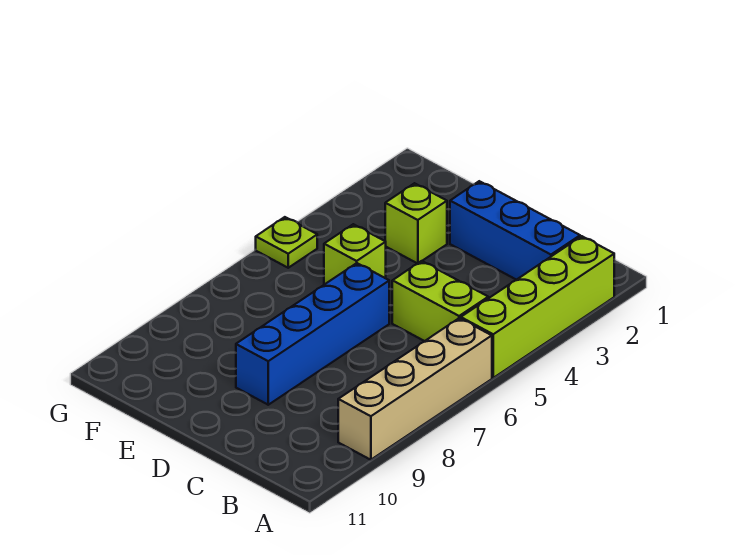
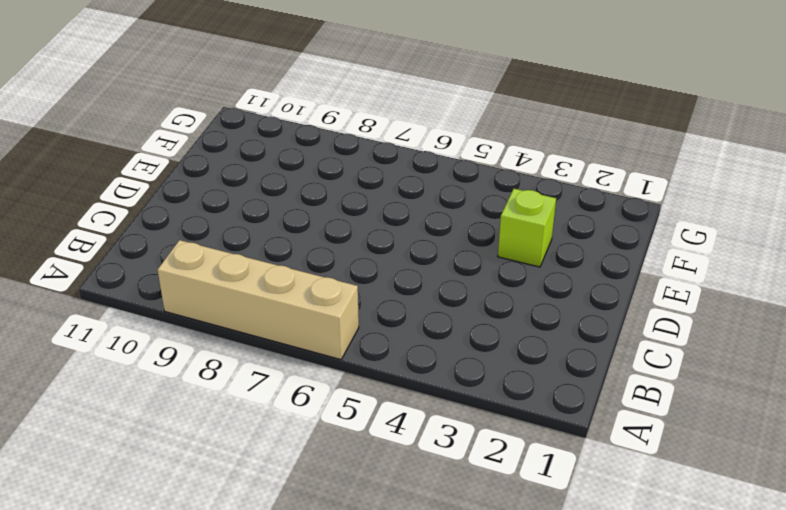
none -> lime brick A2:A5 level 1
none -> blue brick B2:D2 level 1

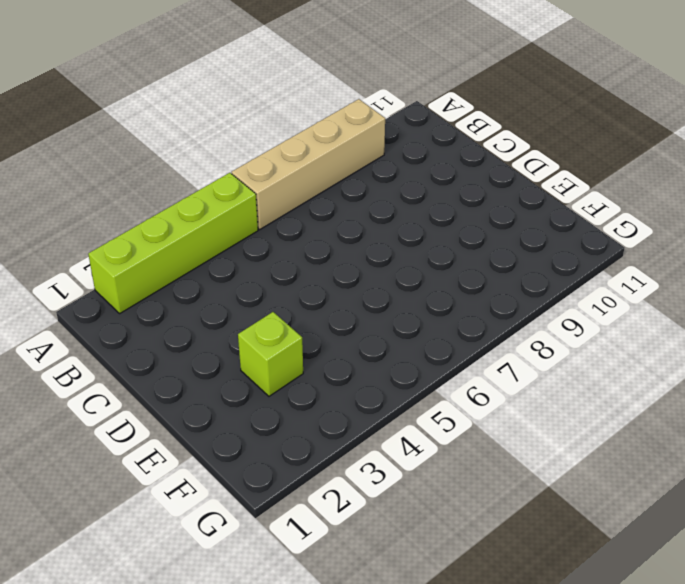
none -> blue brick B2:D2 level 1
none -> lime brick B5:C5 level 1

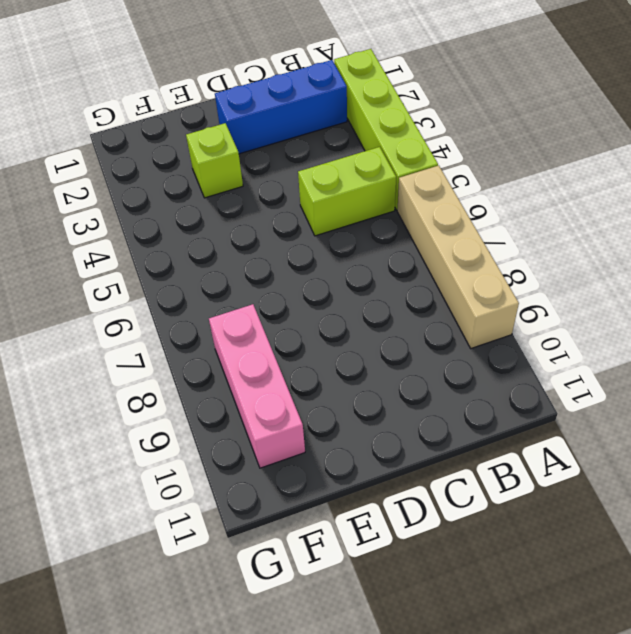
pink brick F8:F10 level 1 -> none
none -> blue brick D6:D9 level 1
none -> lime brick E5 level 1

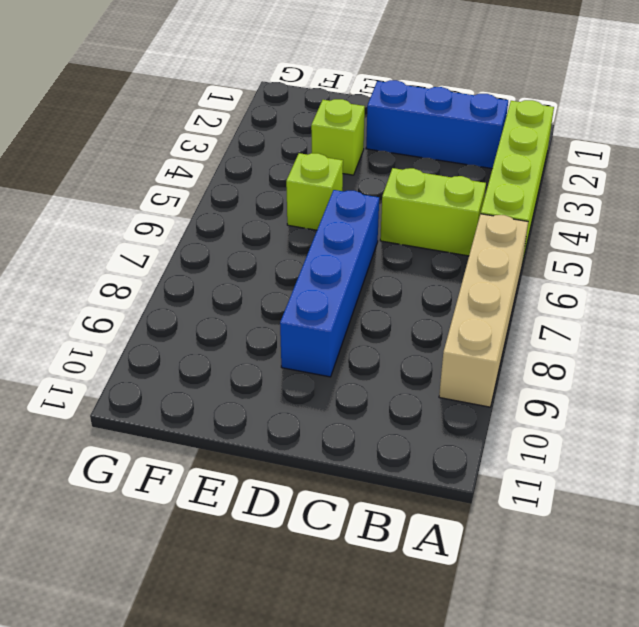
none -> lime plate G5 level 1

